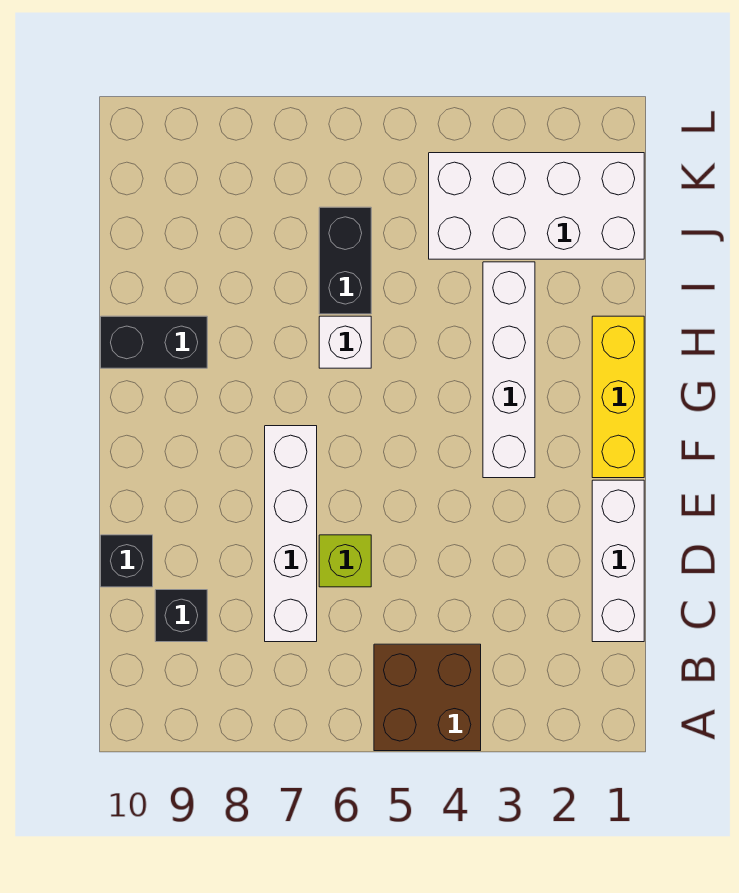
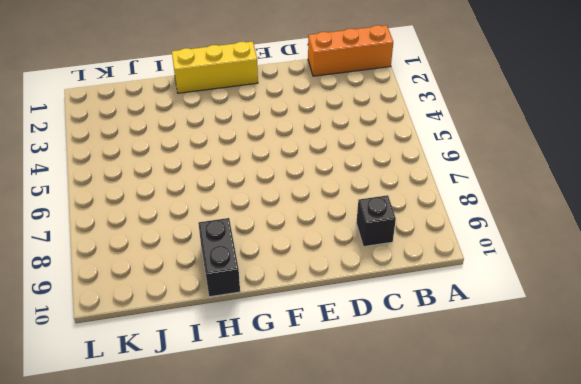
orange brick A1:C1 level 1 -> white brick C1:E1 level 1
none -> brown brick A4:B5 level 1
none -> white brick C7:F7 level 1
none -> lime brick D6 level 1

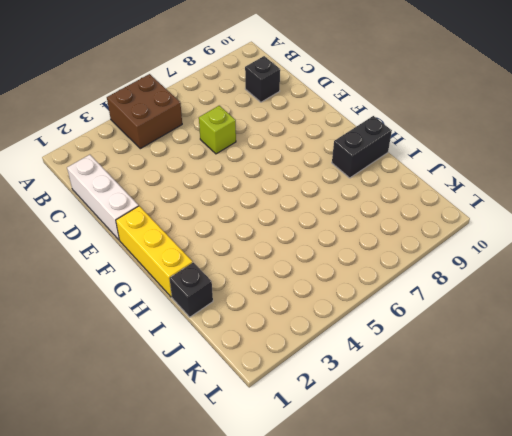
black brick I1 level 1 -> black brick D10 level 1
none -> white brick C7:F7 level 1
none -> white brick F3:I3 level 1
none -> white brick H6 level 1

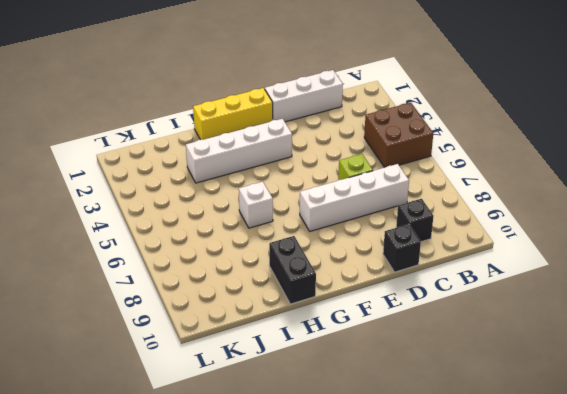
none -> black brick I6:J6 level 1
none -> white brick J1:K4 level 1

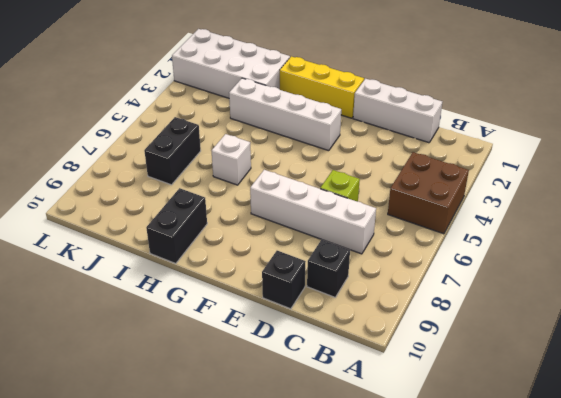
white brick I1:L2 level 1 -> white brick J1:K4 level 1
black brick J6:J7 level 1 -> black brick I6:J6 level 1

